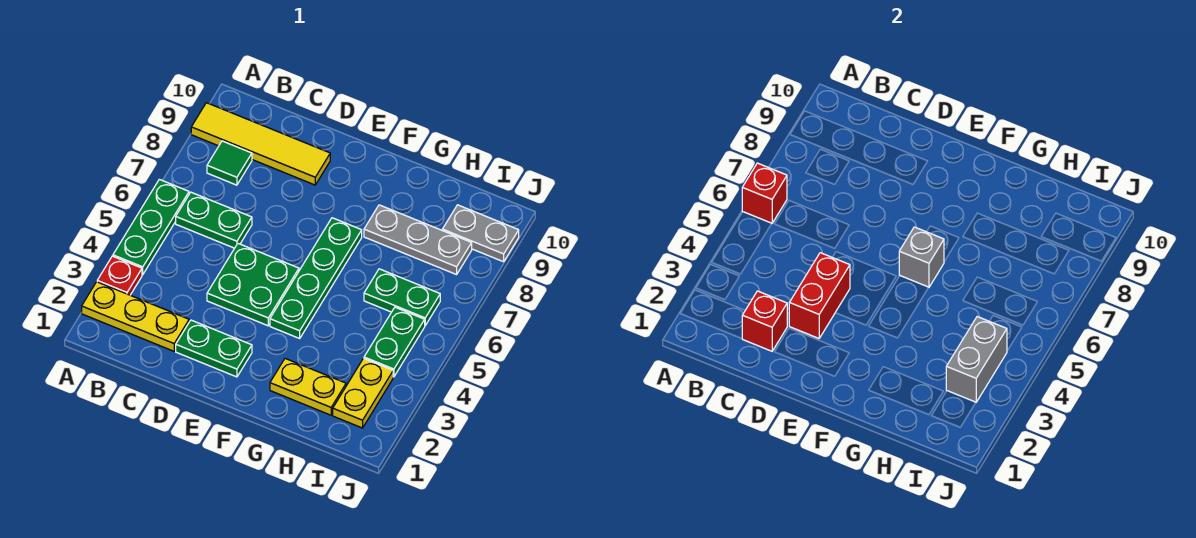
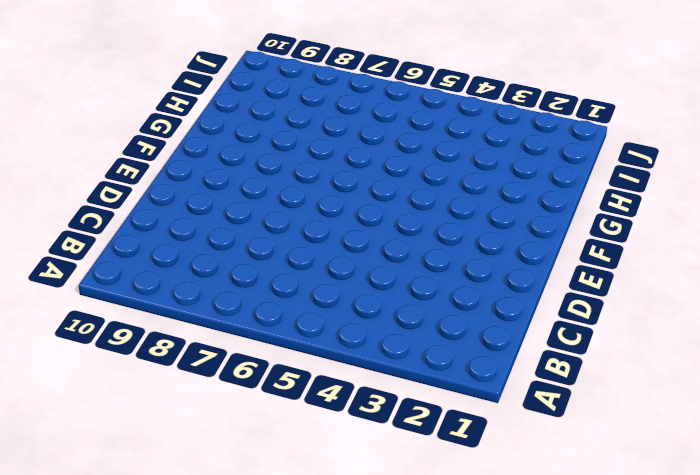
none -> yellow plate A2:C2 level 1
none -> red plate A3 level 1
none -> green plate A4:A6 level 1

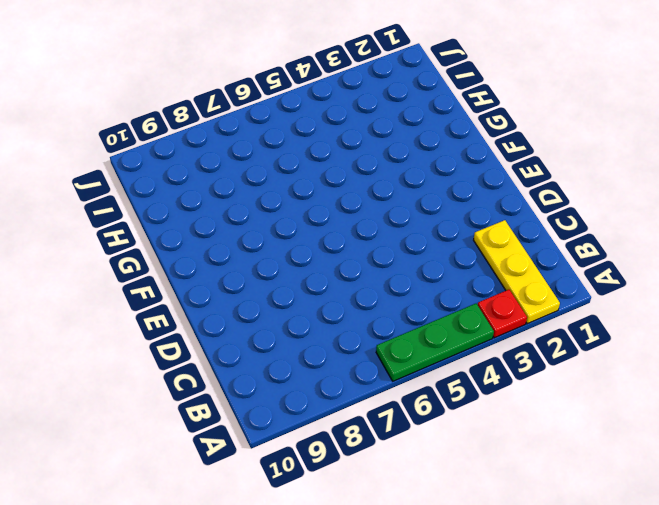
none -> yellow tile A9:D9 level 1
none -> green plate B6:C6 level 1
none -> green tile B8 level 1

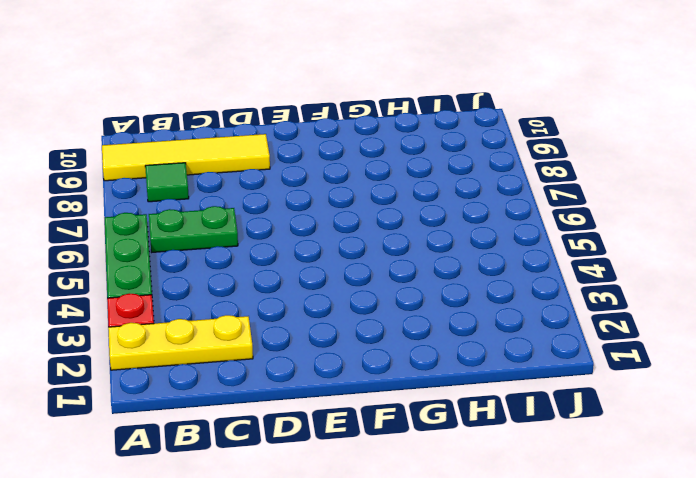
none -> green plate D2:E2 level 1
none -> green plate D4:E5 level 1
none -> green plate F4:F7 level 1

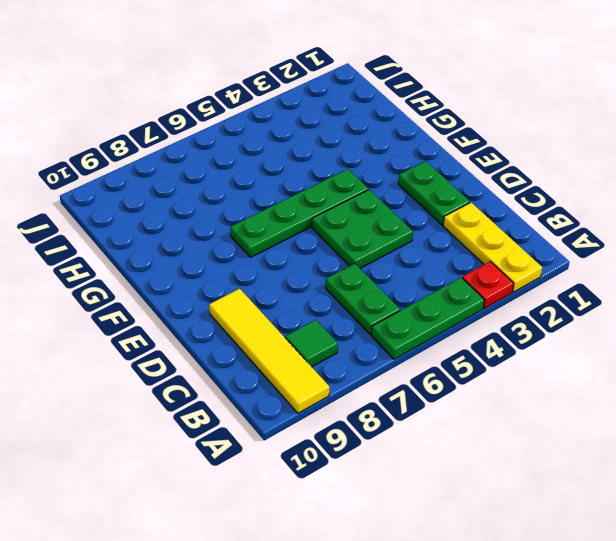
none -> yellow plate G2:H2 level 1
none -> grey plate G8:I8 level 1
none -> green plate H6:I6 level 1

